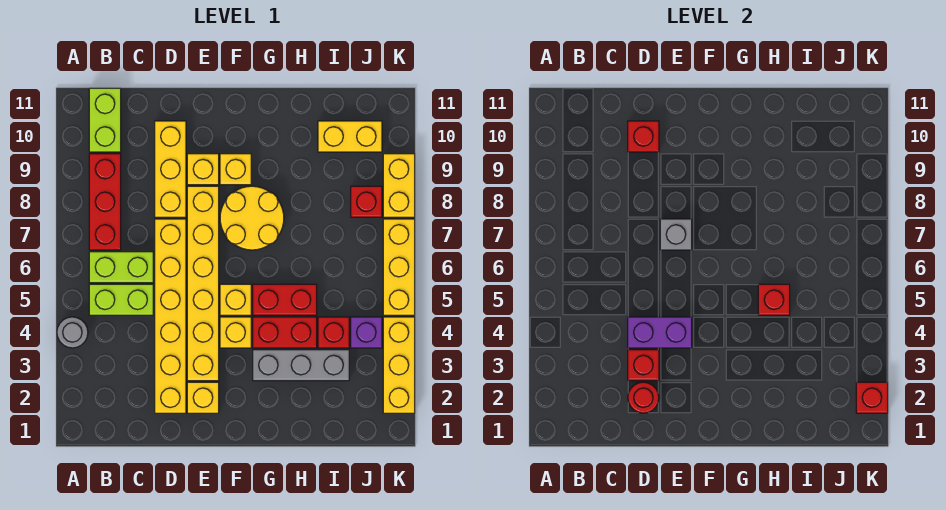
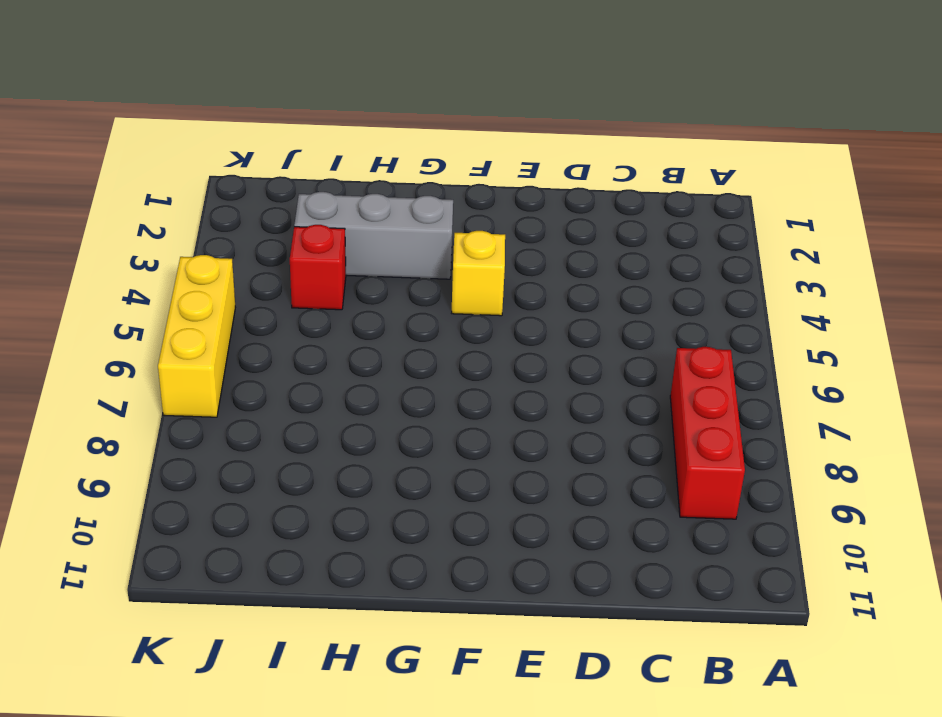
none -> grey round brick A4 level 1
none -> lime brick B5:C5 level 1
none -> lime brick B6:C6 level 1
none -> lime brick B10:B11 level 1

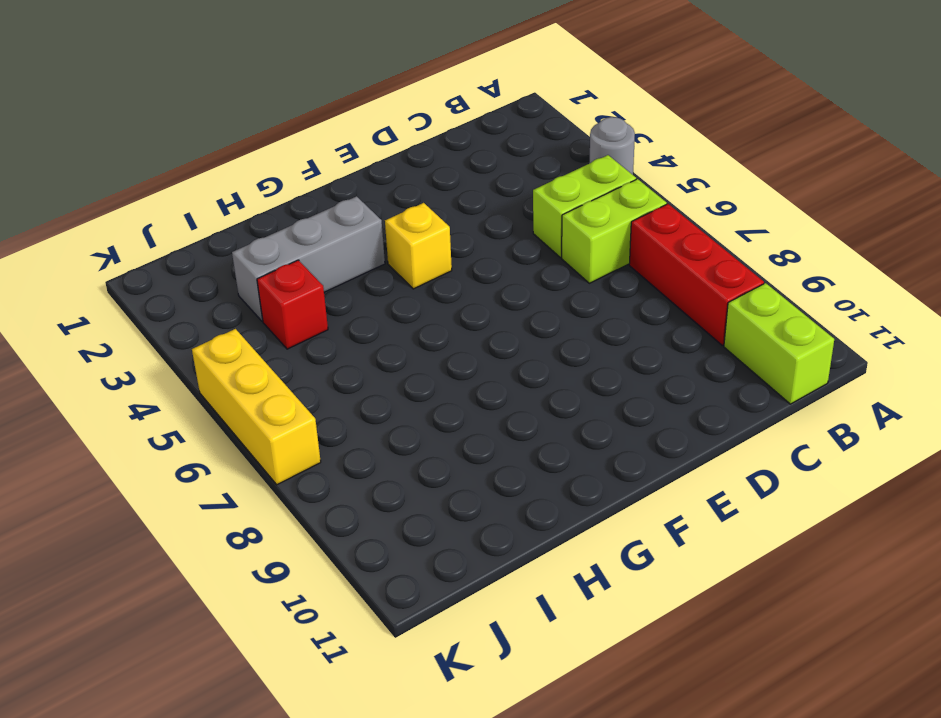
none -> yellow brick D2:D7 level 1
none -> yellow brick D8:D10 level 1
none -> yellow brick E2 level 1
none -> yellow brick E3:E8 level 1

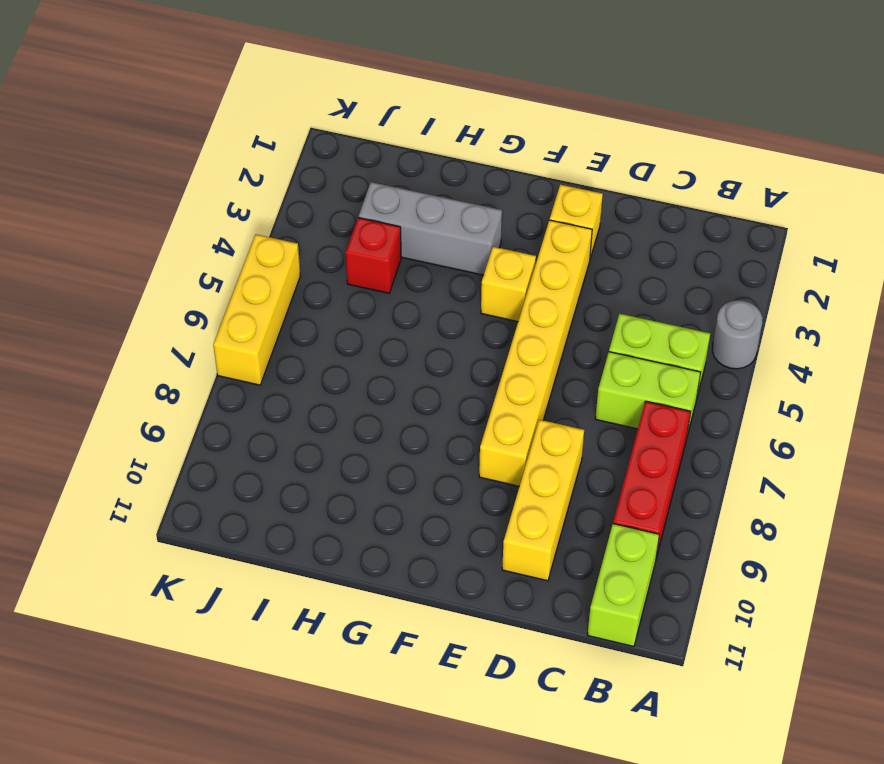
none -> yellow brick D2:D7 level 1
none -> yellow brick E9 level 1
none -> yellow brick F5 level 1
none -> yellow round brick F7:G8 level 1

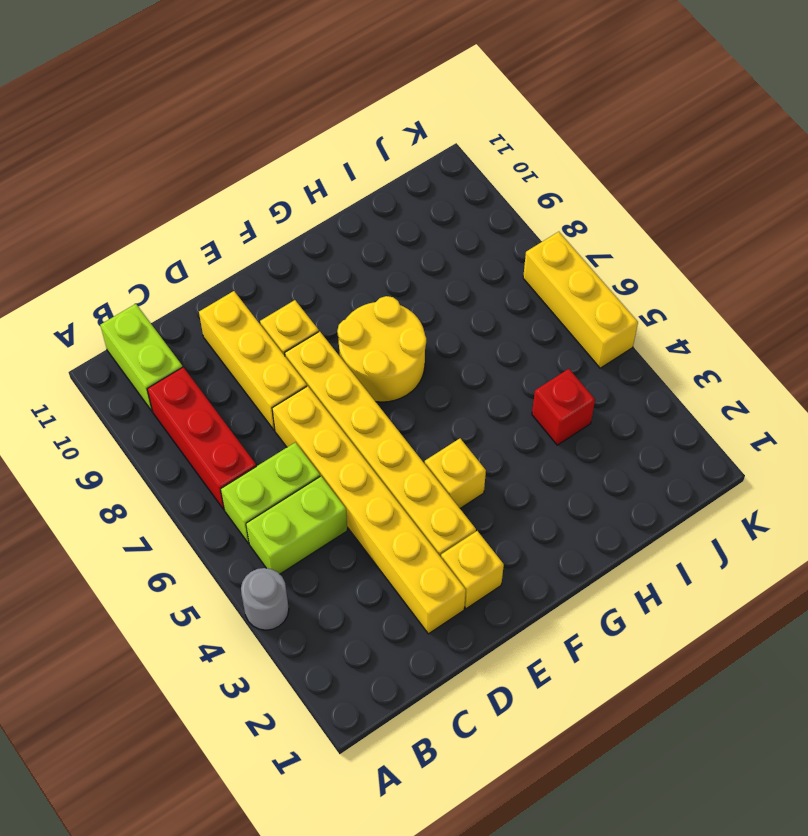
none -> yellow brick F5 level 1
none -> yellow brick F9 level 1
none -> grey brick G3:I3 level 1
none -> red brick G4:H4 level 1

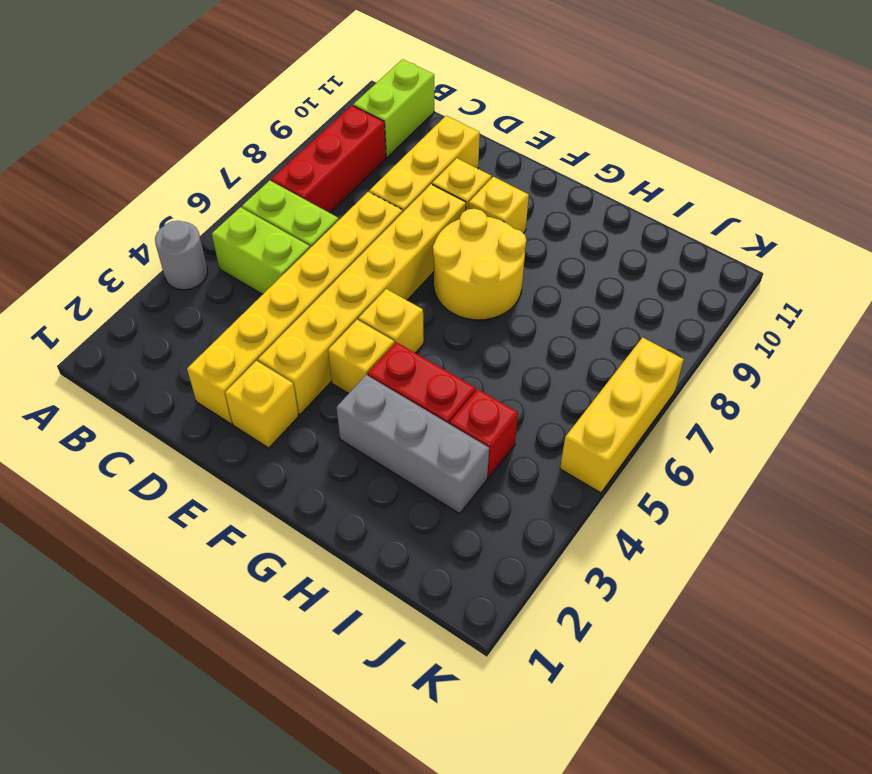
none -> red brick G5:H5 level 1
none -> yellow brick I10:J10 level 1
none -> purple brick J4 level 1
none -> red brick J8 level 1

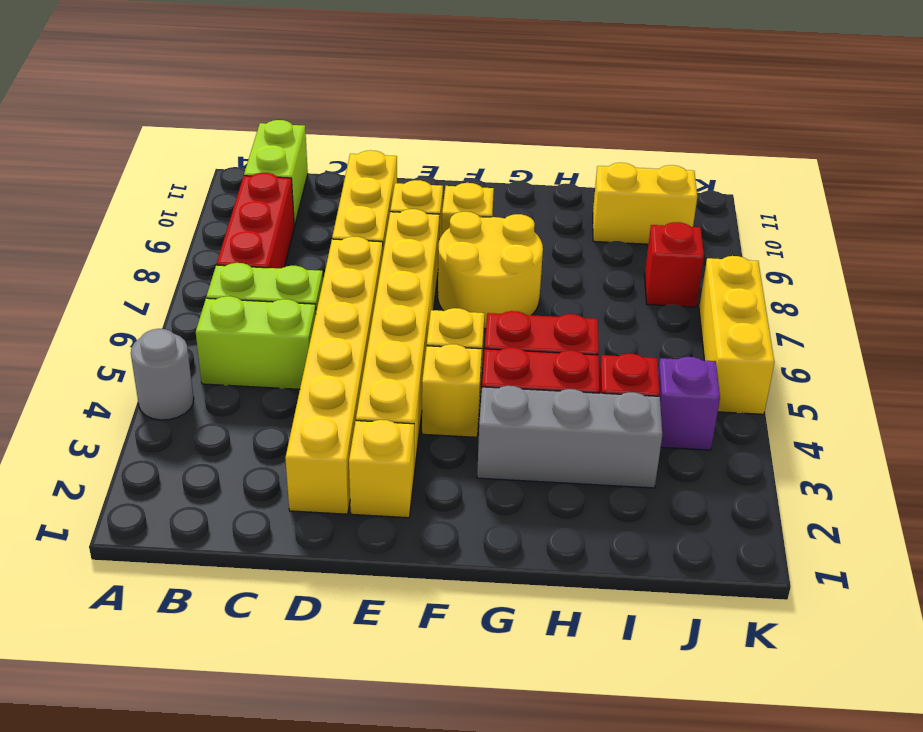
none -> yellow brick K2:K4 level 1
none -> yellow brick K8:K9 level 1
none -> red round brick D2 level 2
none -> red brick D3 level 2

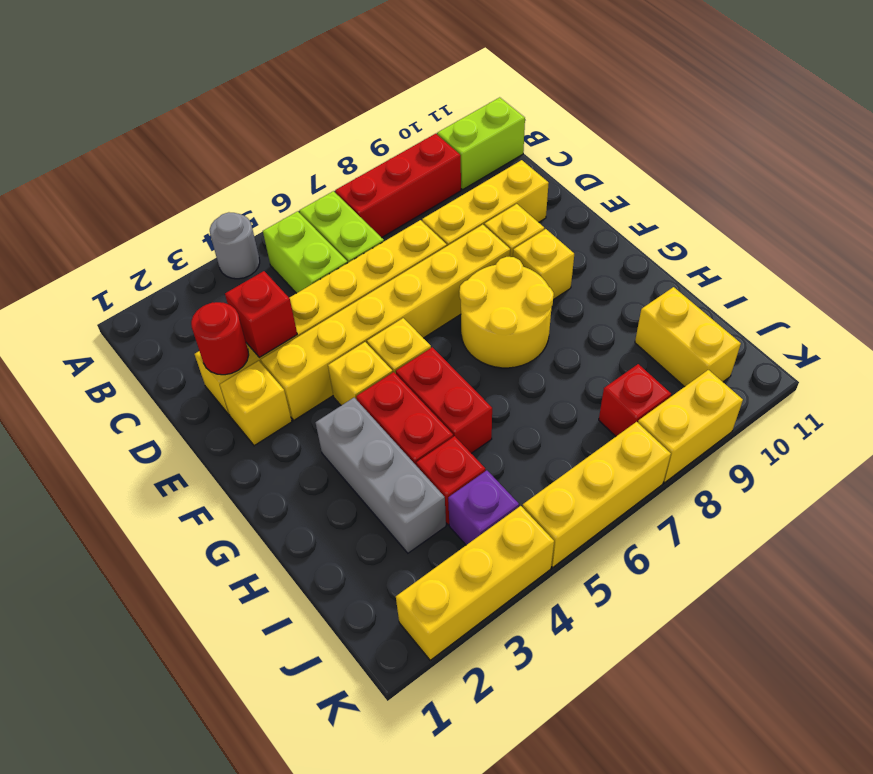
none -> purple brick D4:E4 level 2
none -> red brick D10 level 2
none -> grey brick E7 level 2
none -> red brick H5 level 2

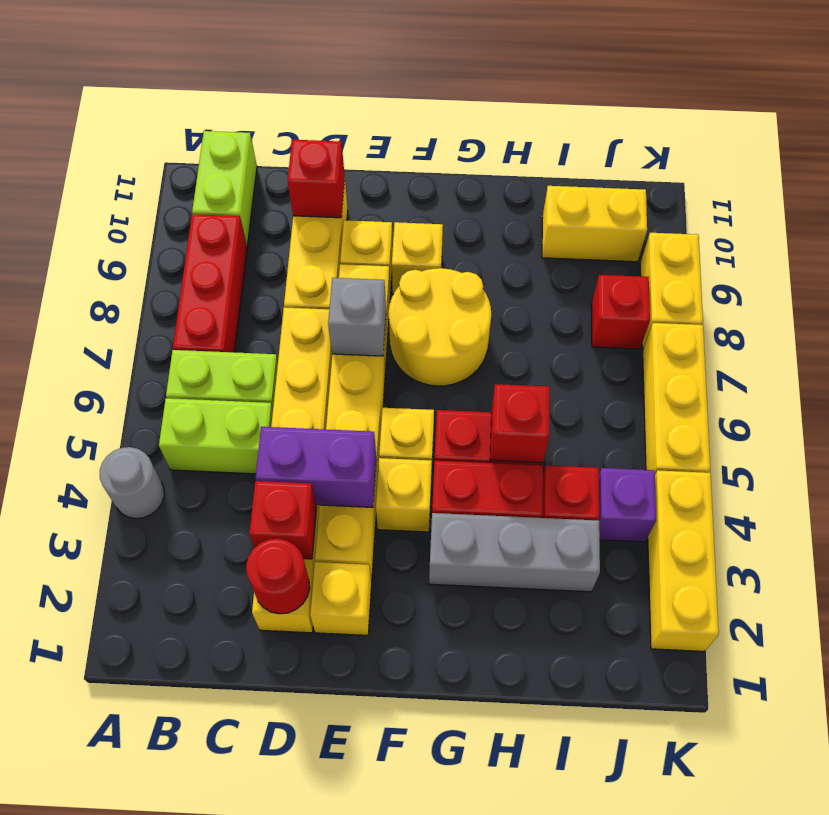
none -> red brick K2 level 2

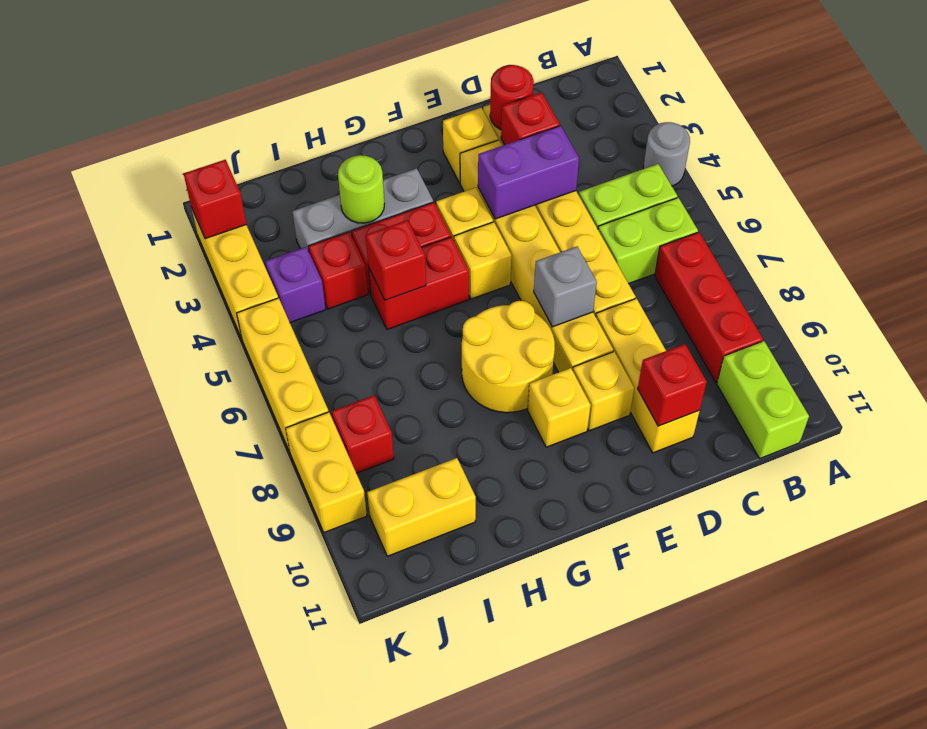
lime round brick H3 level 2 -> none

